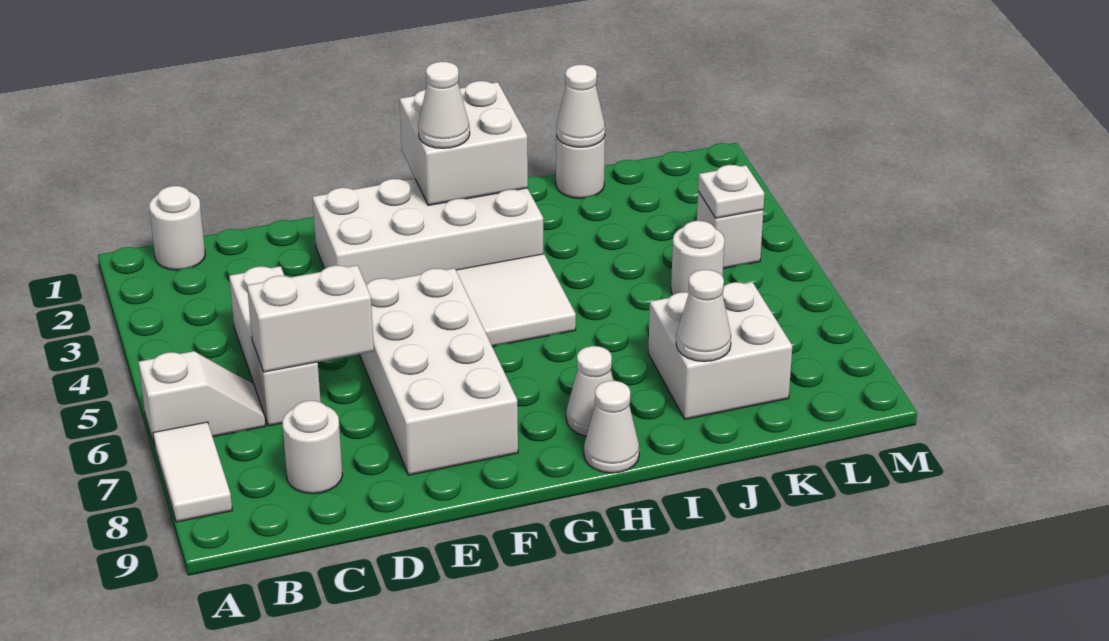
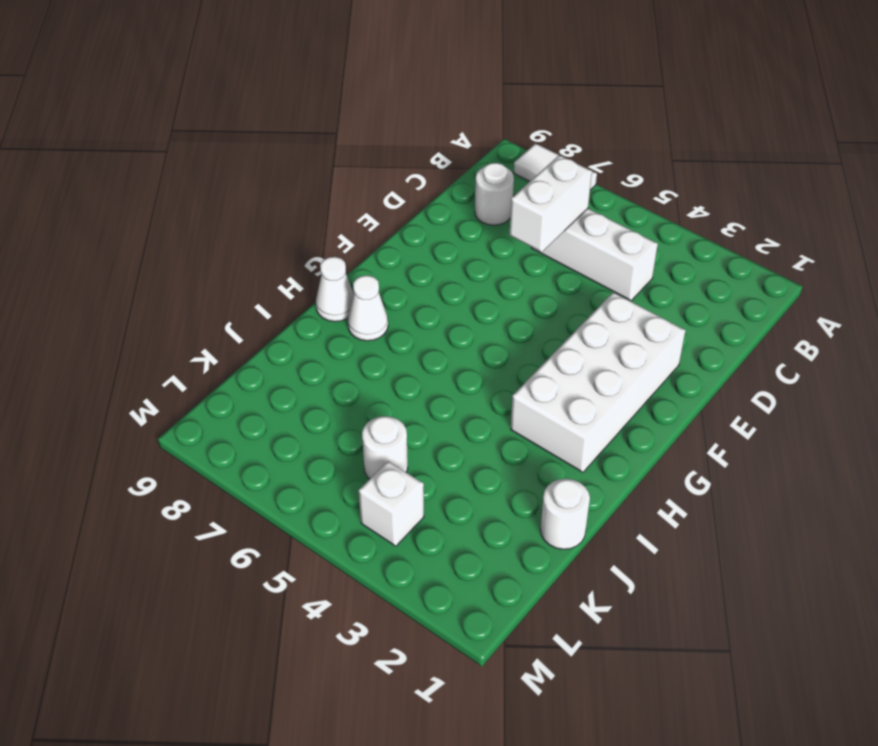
none -> white slope A6:B6 level 1 top A
none -> white round brick B1 level 1
none -> white brick E5:F8 level 1

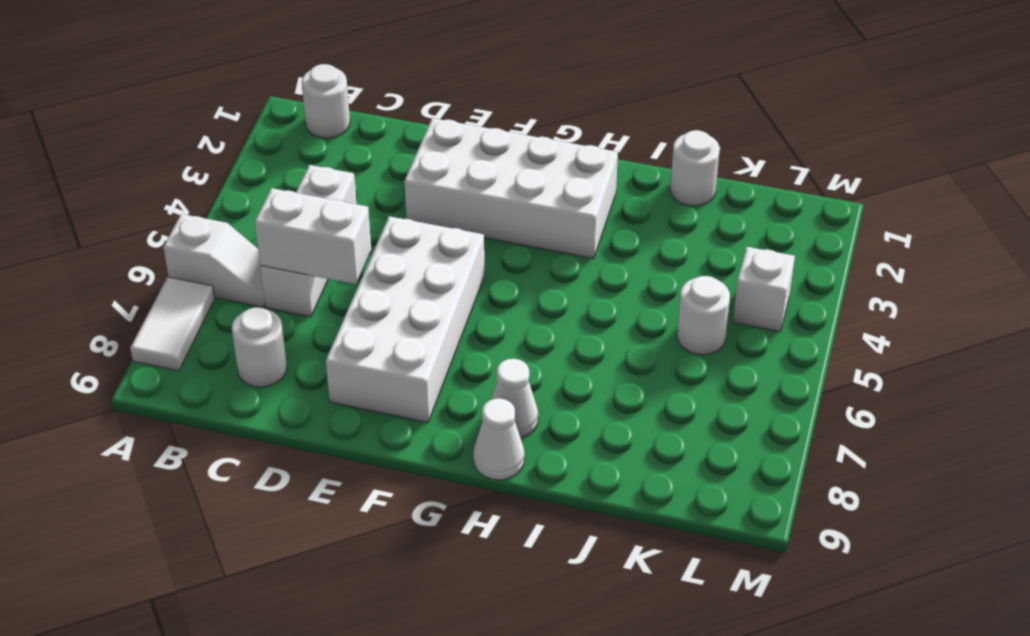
none -> white tile G4:H5 level 1
none -> white brick J7:K8 level 1
none -> white brick G1:H2 level 2

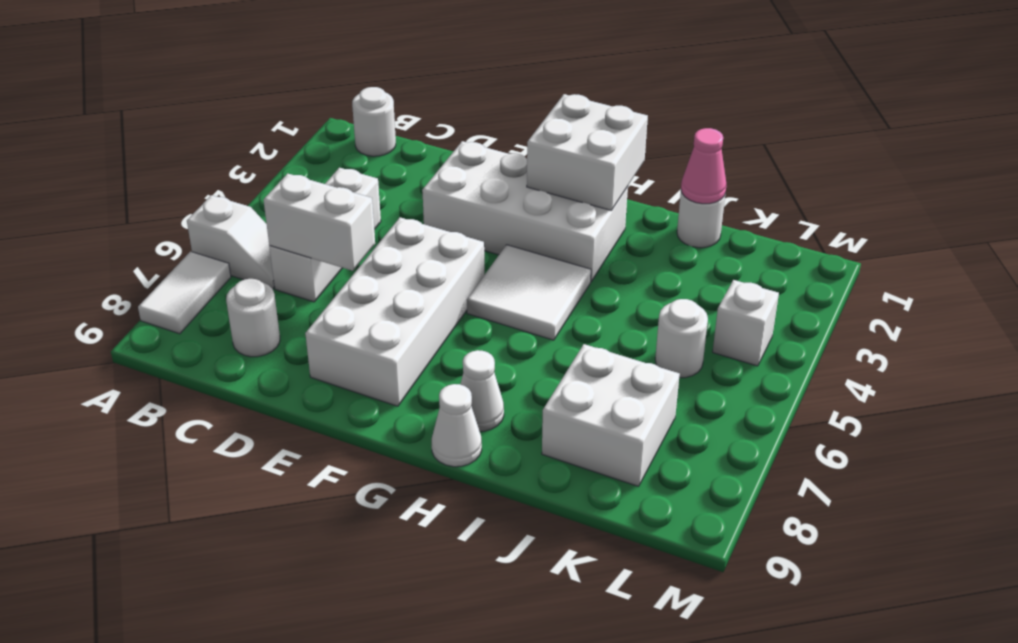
pink cone J1 level 2 -> white cone J1 level 2
none -> white cone J8 level 2
none -> white plate L4 level 2
none -> white cone G2 level 3

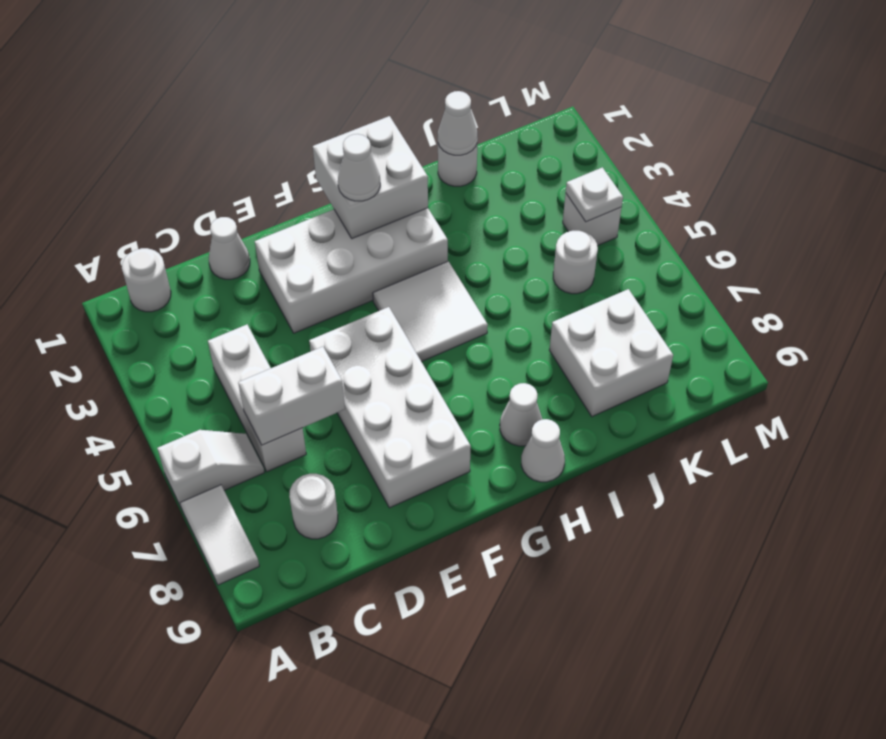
white cone D1 level 1 -> white cone J8 level 2

